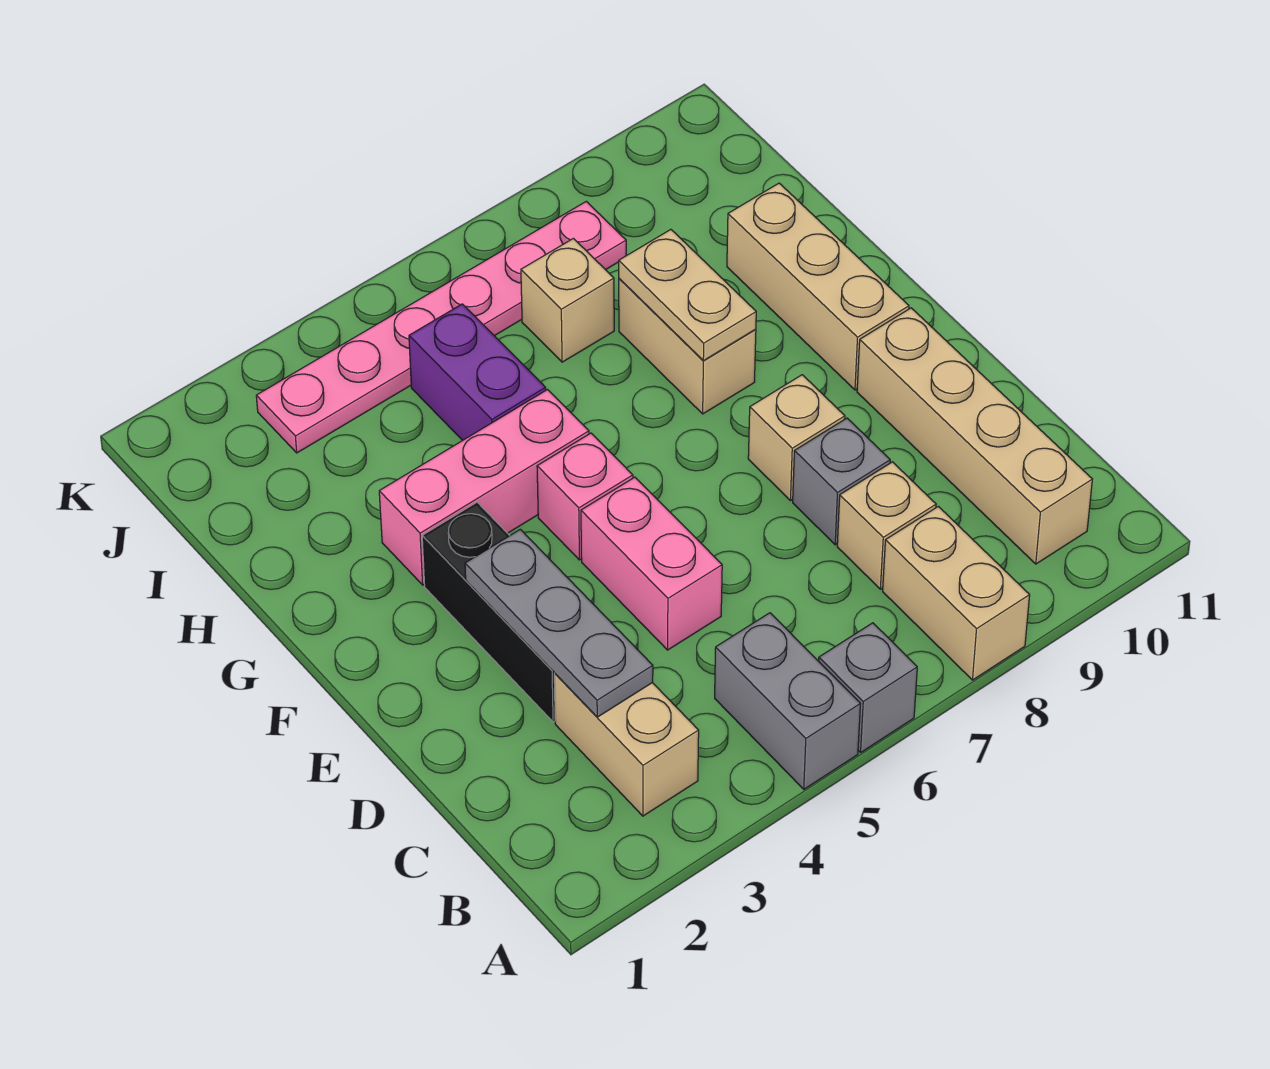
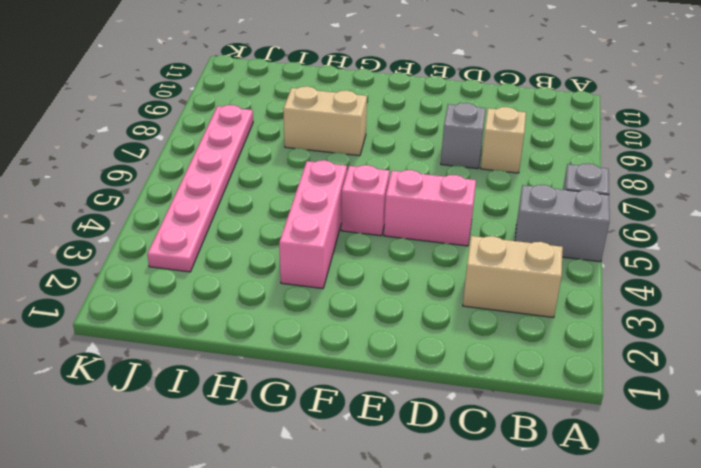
none -> tan brick A8:B8 level 1
none -> tan brick B10:E10 level 1
none -> black brick D3:F3 level 1

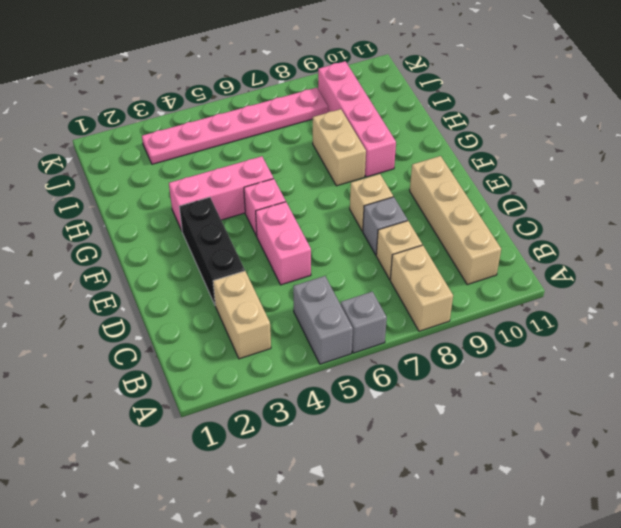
pink brick G9:J9 level 1 -> none
none -> tan brick F10:H10 level 1
none -> purple brick H5:I5 level 1
none -> tan brick I7 level 1

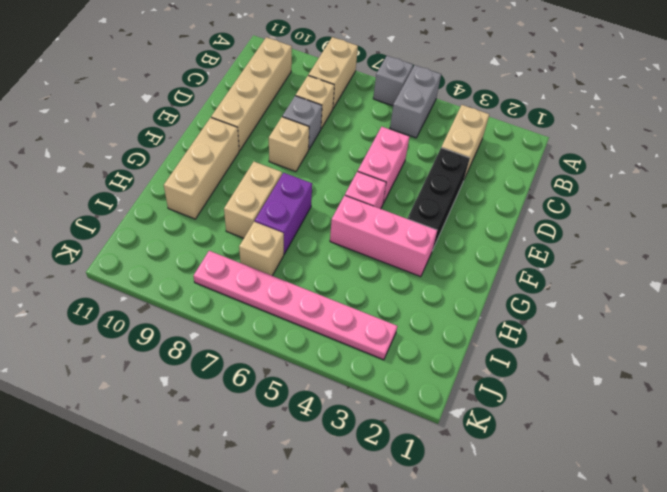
purple brick G7:H7 level 1 -> purple brick H5:I5 level 1
none -> grey plate C3:E3 level 2
none -> tan plate G8:H8 level 2

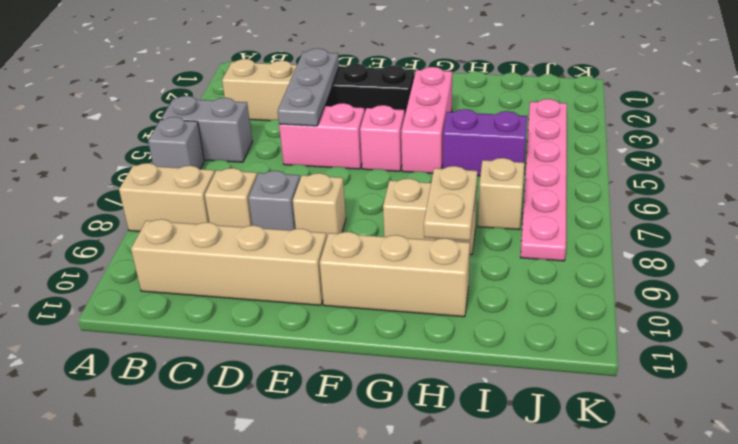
grey plate D3:D5 level 2 -> grey plate C3:E3 level 2
tan plate H8:H9 level 2 -> tan plate G8:H8 level 2

